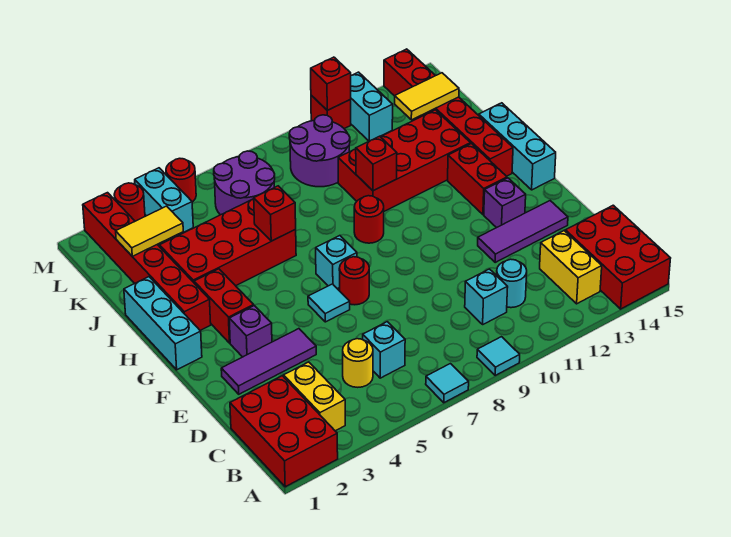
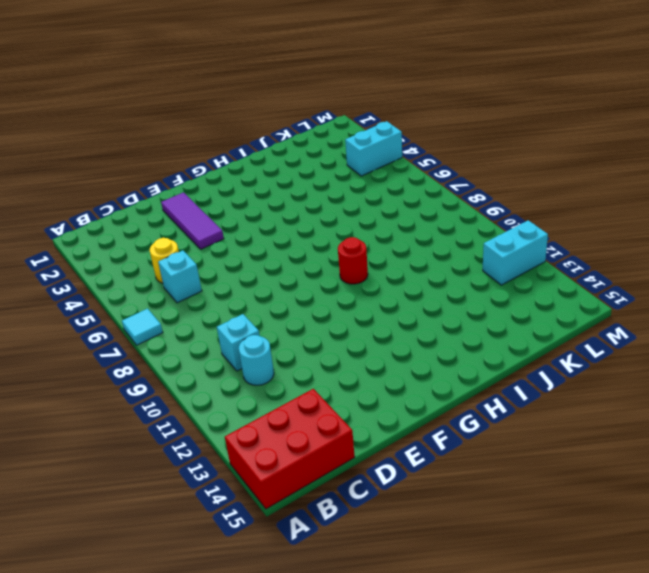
none -> red brick A1:C2 level 1
none -> cyan tile A9 level 1
none -> yellow brick B3:C3 level 1
none -> yellow brick B13:C13 level 1

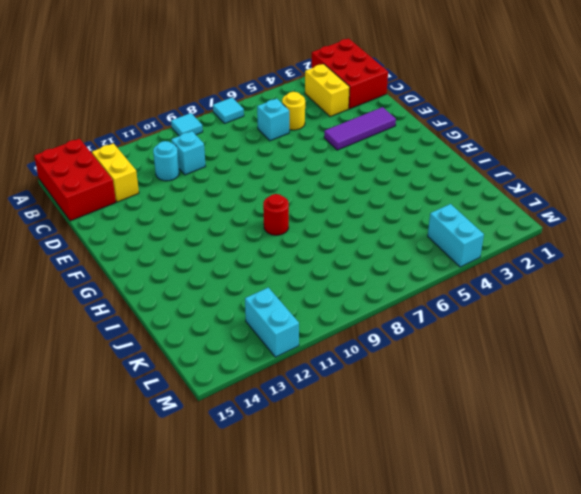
none -> purple tile E12:E14 level 1
none -> purple brick F3 level 1
none -> cyan tile F6 level 1
none -> red round brick F7 level 1

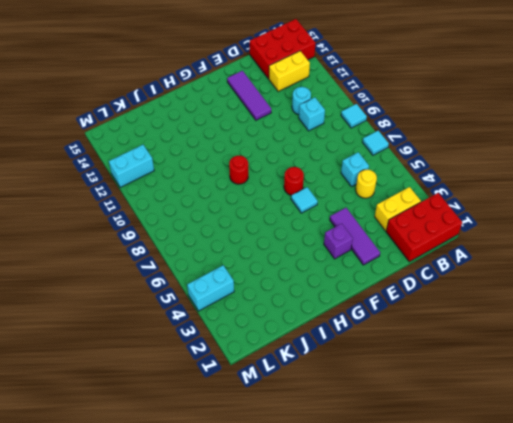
none -> purple brick F13 level 1
none -> cyan brick G1:I1 level 1
none -> red brick G3:H3 level 1
none -> cyan brick G7 level 1

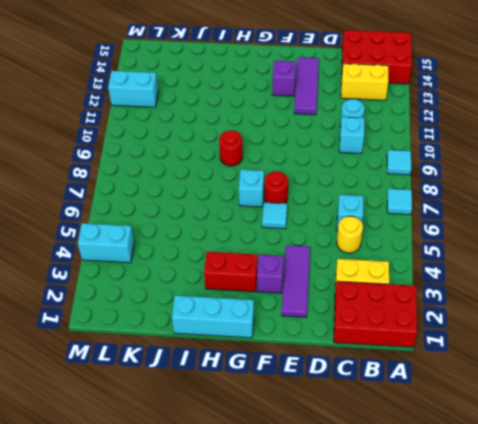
none -> red brick G13:H13 level 1
none -> cyan brick G15:I15 level 1
none -> red brick H2:M2 level 1
none -> red brick H14:M14 level 1

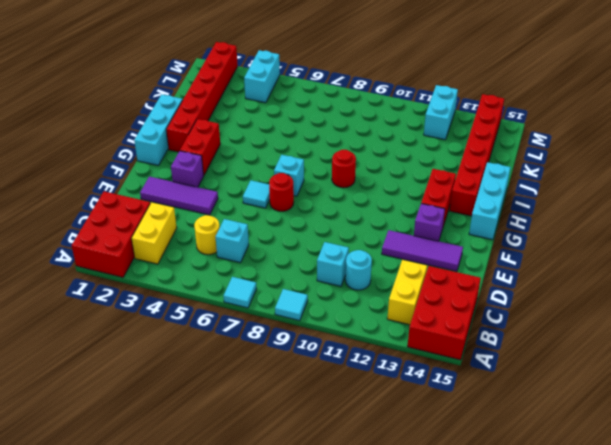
none -> red brick I3:J6 level 1
none -> red brick I10:J13 level 1
none -> purple round brick K6:L7 level 1
none -> purple round brick K9:L10 level 1

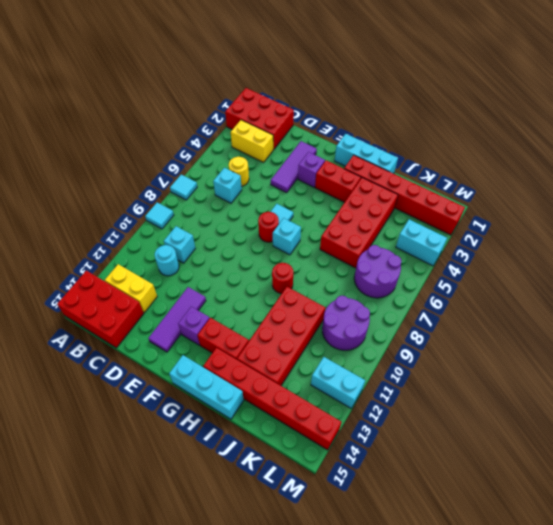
none -> red round brick M3 level 1
none -> red round brick M5 level 1
none -> red brick M11 level 1
none -> red brick I6 level 2

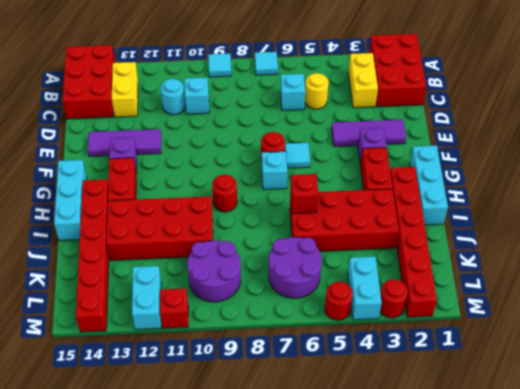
none -> red brick I10 level 2
none -> yellow tile K2:K3 level 2
none -> yellow tile K13:K14 level 2
none -> red brick M11 level 2

